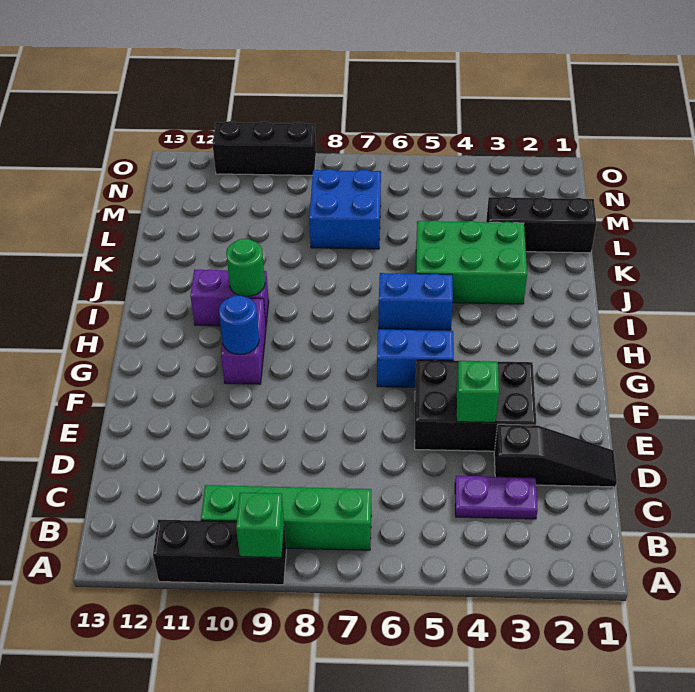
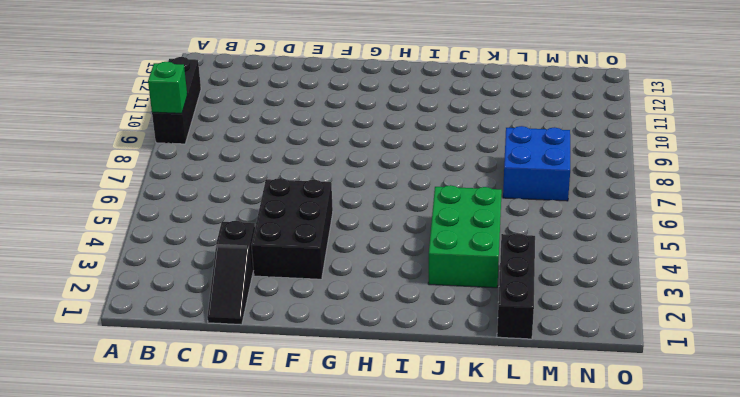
none -> green brick B7:B10 level 1
none -> purple plate C3:C4 level 1
none -> blue brick G5:G6 level 1

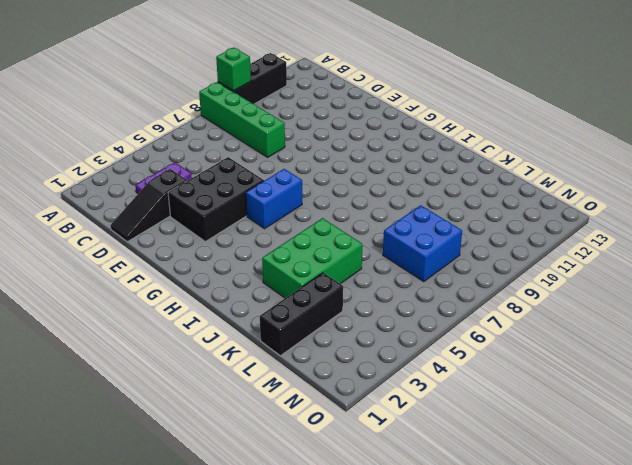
green brick A8:D8 level 1 -> green brick B7:B10 level 1
none -> purple brick G10:H10 level 1
none -> blue brick I5:I6 level 1
none -> purple brick I10:I11 level 1

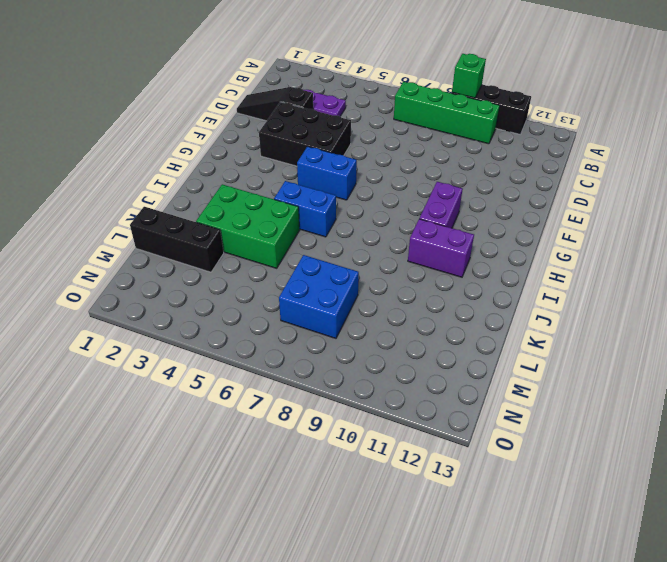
none -> black brick O9:O11 level 1
none -> green brick E4 level 2
none -> blue round brick G10 level 2

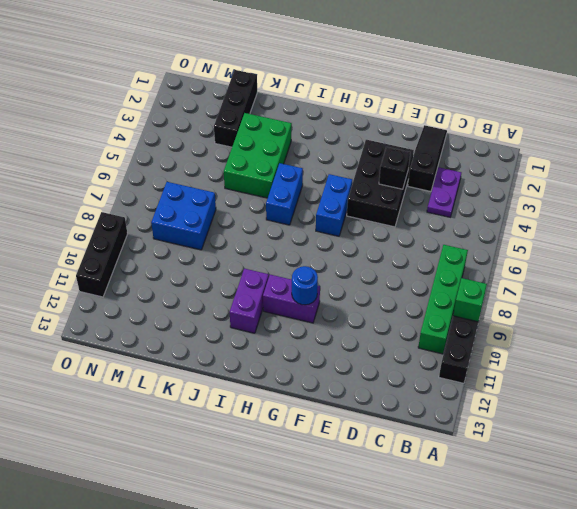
black brick E4 level 2 -> green brick E4 level 2
none -> green round brick I10 level 2

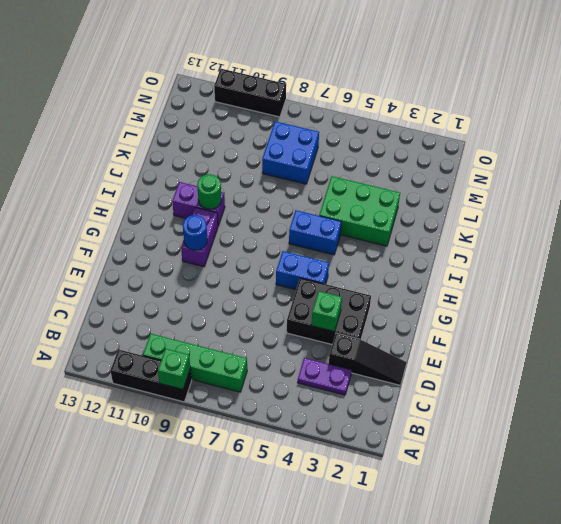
none -> black brick L1:L3 level 1

